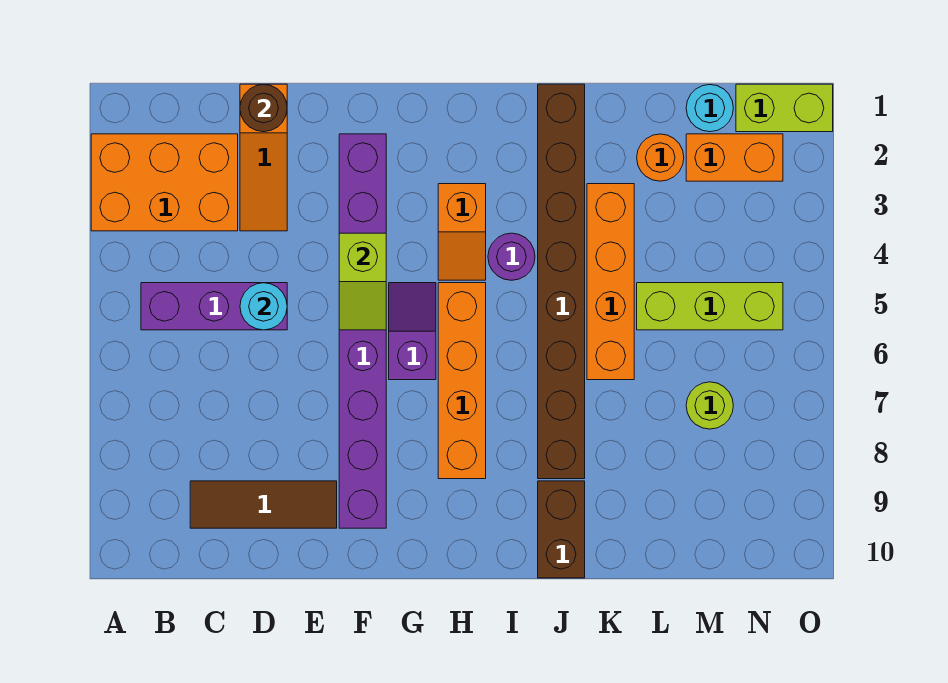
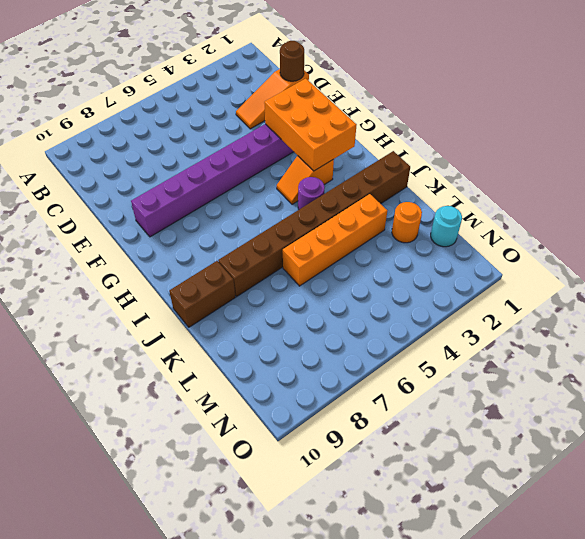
orange brick F2:H3 level 2 -> orange brick A2:C3 level 1
none -> purple brick B5:D5 level 1
none -> brown tile C9:E9 level 1
none -> purple slope G5:G6 level 1 top 6

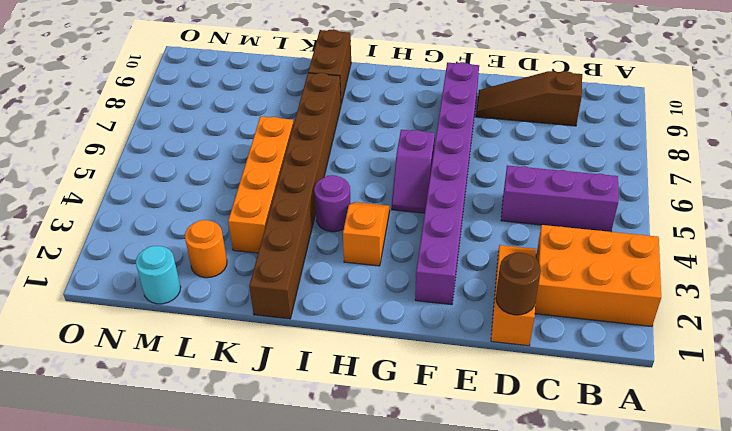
brown slope C9:E9 level 1 top C -> brown tile C9:E9 level 1
none -> orange brick H5:H8 level 1
none -> lime brick L5:N5 level 1
none -> orange brick M2:N2 level 1

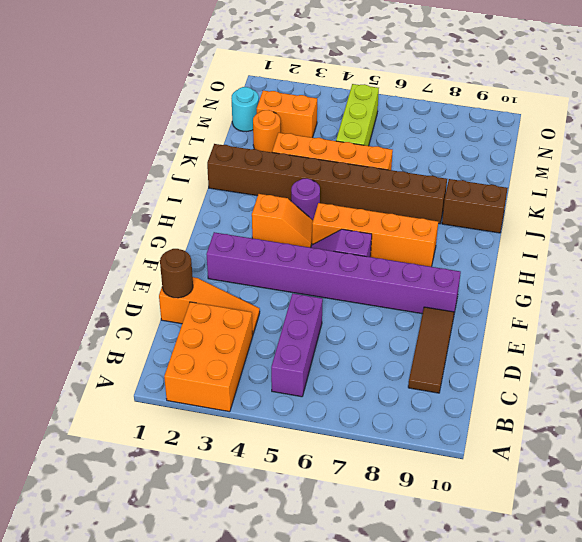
orange brick M2:M3 level 1 -> orange brick M2:N2 level 1
none -> lime round brick M7 level 1
none -> lime brick N1:O1 level 1
none -> cyan round brick D5 level 2

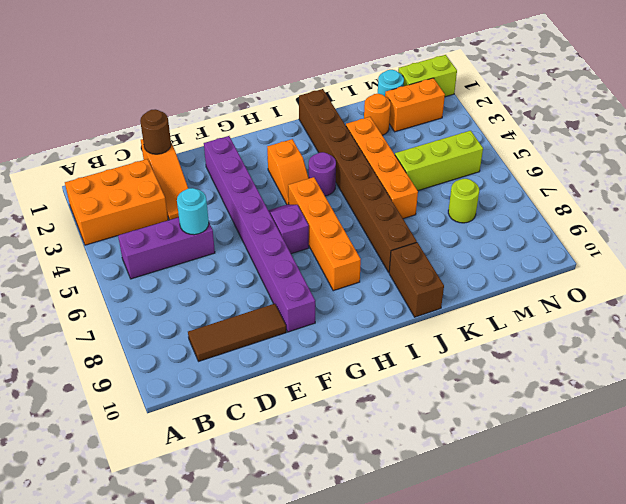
none -> lime slope F4:F5 level 2 top 4

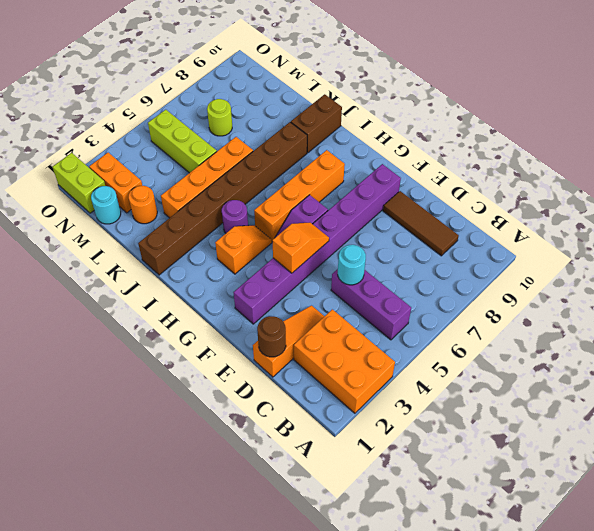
orange slope F4:F5 level 2 top 4 -> lime slope F4:F5 level 2 top 4

